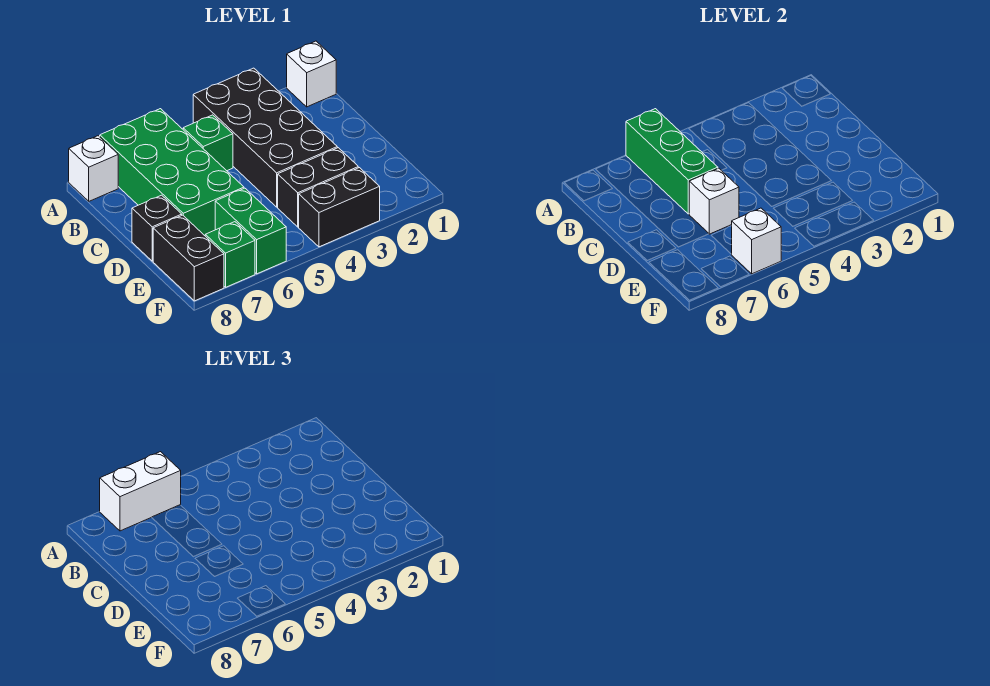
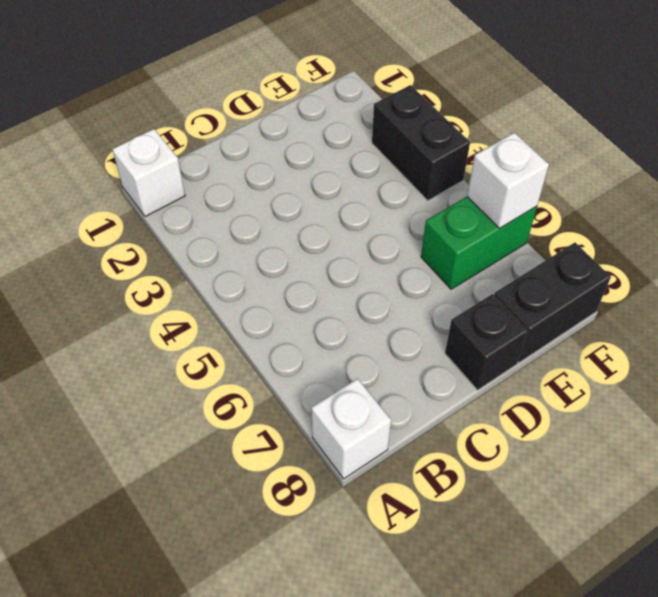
none -> black brick A3:D4 level 1
none -> green brick A6:D7 level 1
none -> green brick B5 level 1

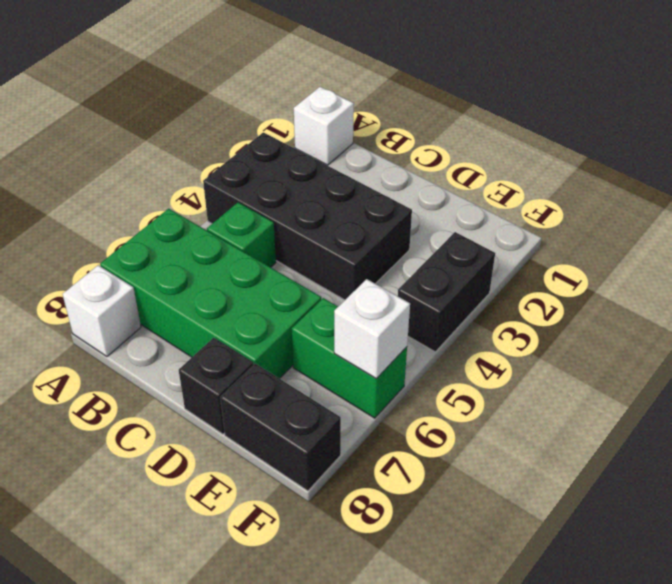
none -> black brick E3:E4 level 1
none -> green brick F7 level 1
none -> green brick A6:C6 level 2

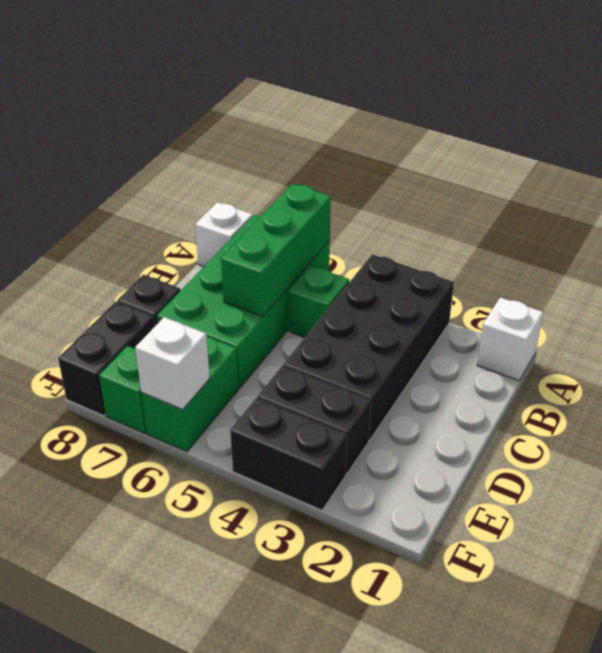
none -> white brick D6 level 2
none -> white brick A6:A7 level 3

